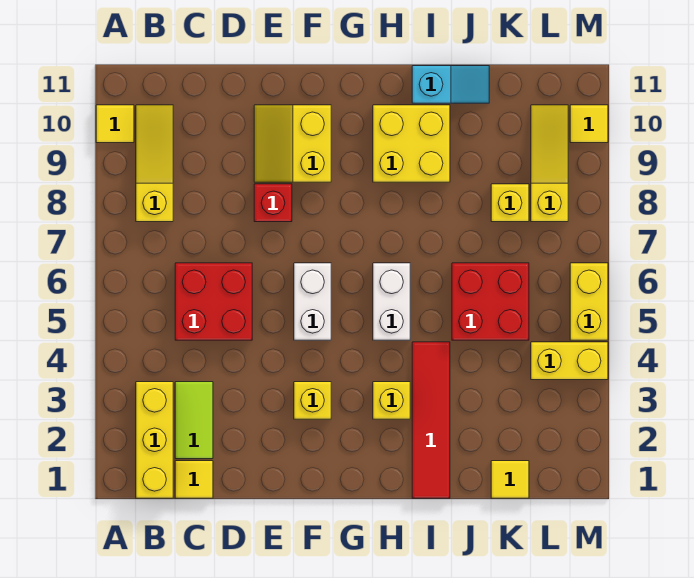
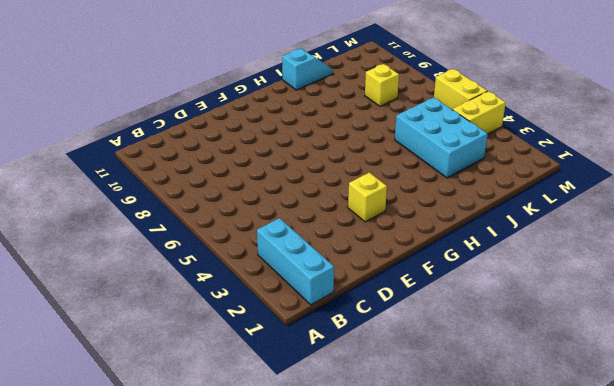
cyan brick B1:B3 level 1 -> yellow brick B1:B3 level 1
cyan brick J3:K5 level 1 -> red brick J5:K6 level 1
none -> yellow tile A10 level 1
none -> yellow slope B8:B10 level 1 top 8
none -> yellow tile C1 level 1

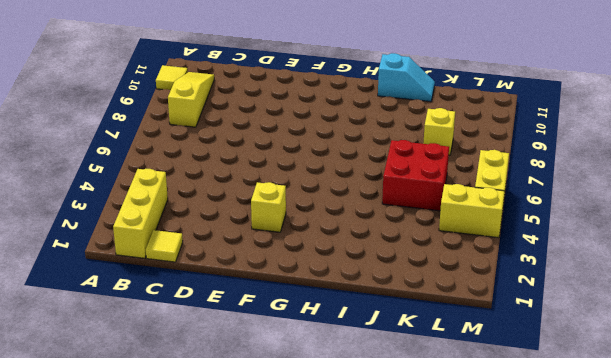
none -> lime tile C2:C3 level 1
none -> red brick C5:D6 level 1
none -> red brick E8 level 1

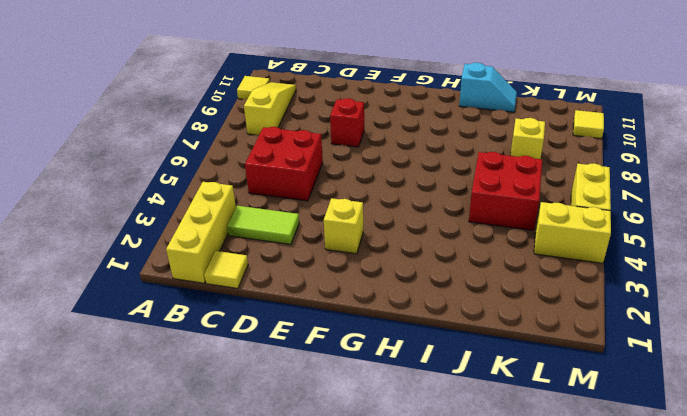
lime tile C3:D3 level 1 -> lime tile C2:C3 level 1
none -> yellow slope E9:F10 level 1 top F
none -> white brick F5:F6 level 1
none -> yellow brick H3 level 1

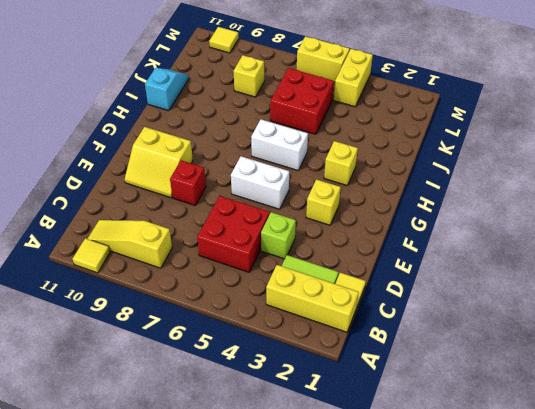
lime brick D4 level 1 -> none
none -> yellow brick H9:I10 level 1
none -> red tile I1:I4 level 1
none -> yellow tile K1 level 1

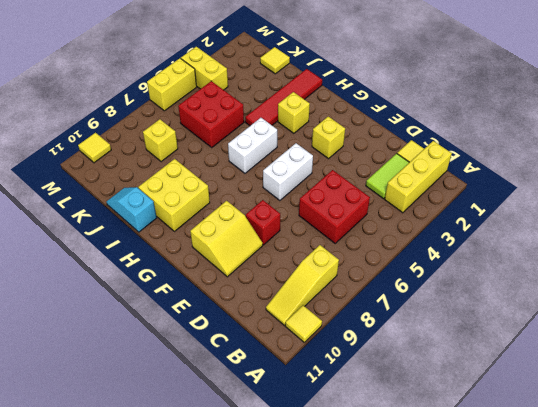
none -> yellow slope L8:L10 level 1 top 8

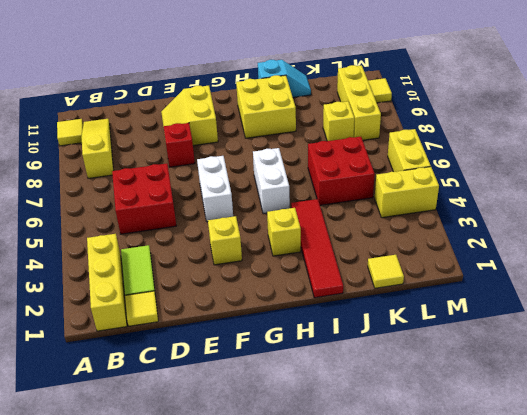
yellow brick L8:L10 level 1 -> yellow slope L8:L10 level 1 top 8

